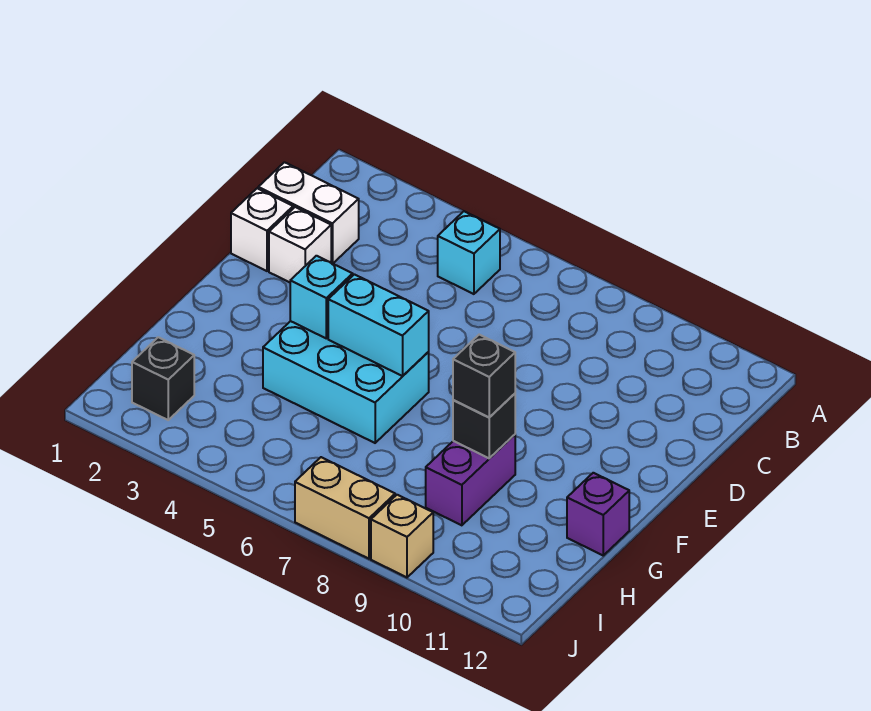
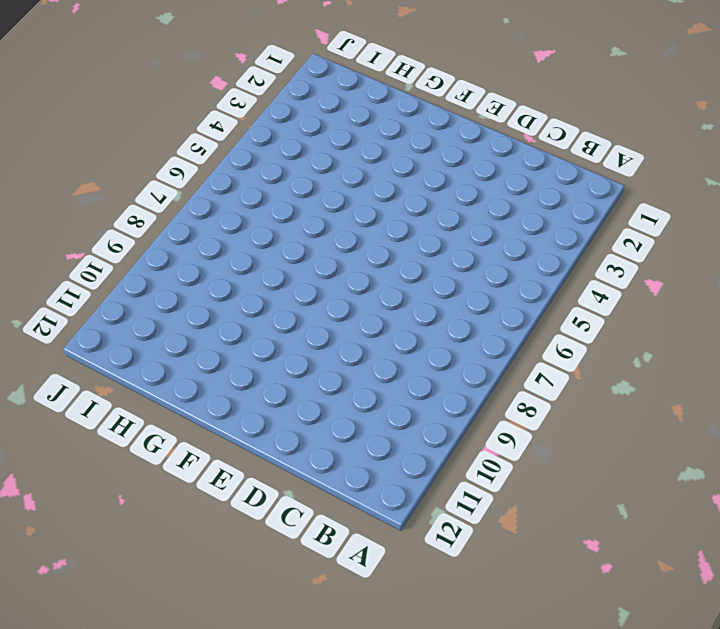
none -> cyan brick B5 level 1
none -> white brick C1:C2 level 1
none -> white brick D1 level 1

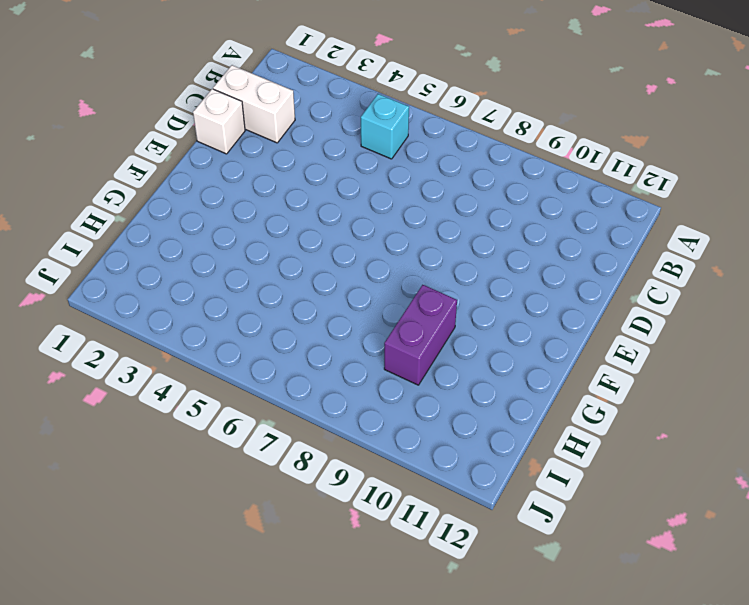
none -> white brick D2 level 1
none -> cyan brick F4:G6 level 1
none -> purple brick G12 level 1

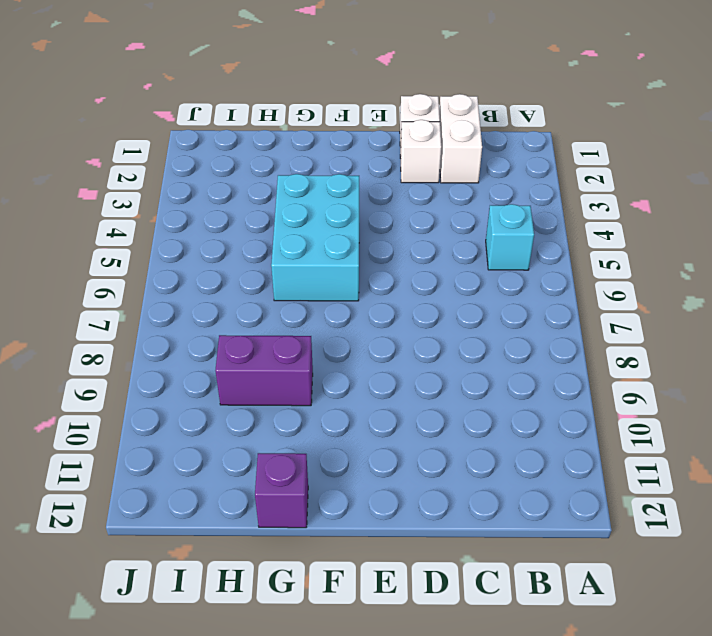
none -> black brick I2 level 1
none -> tan brick J7:J8 level 1
none -> tan brick J9 level 1

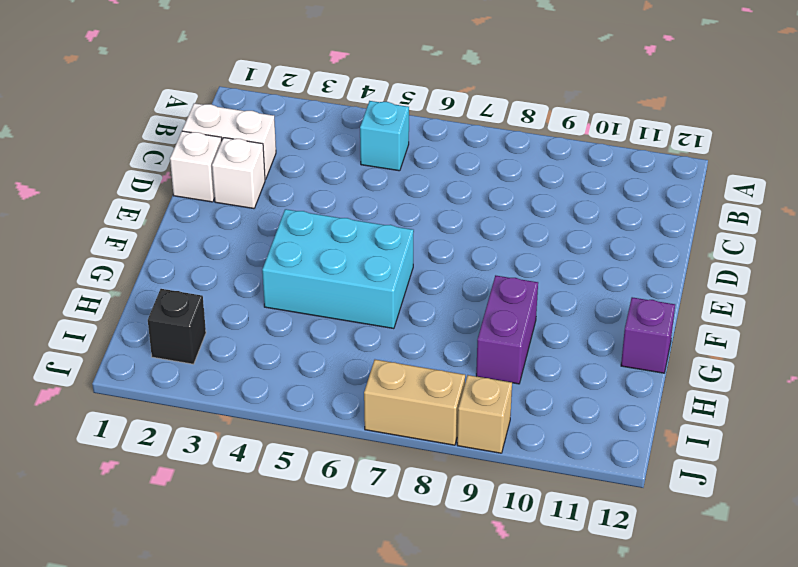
none -> cyan brick F4 level 2
none -> cyan brick F5:F6 level 2
none -> black brick G9 level 2

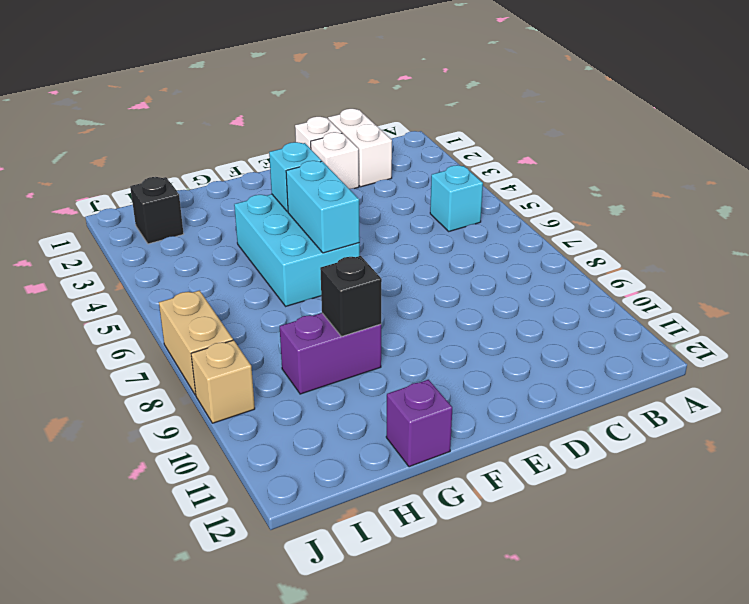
none -> black brick G9 level 3

